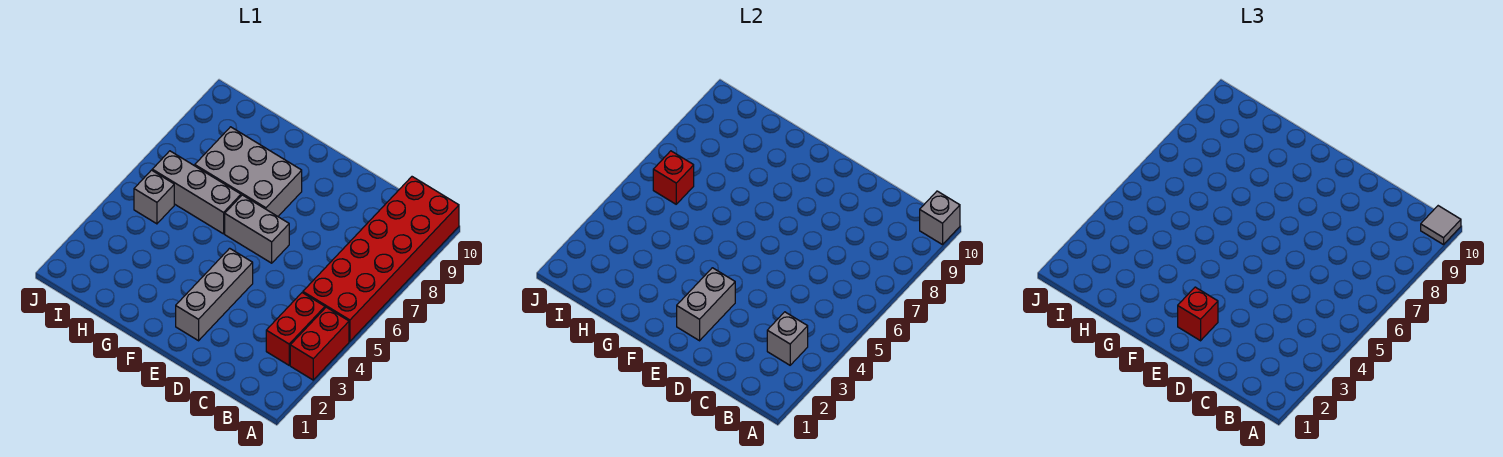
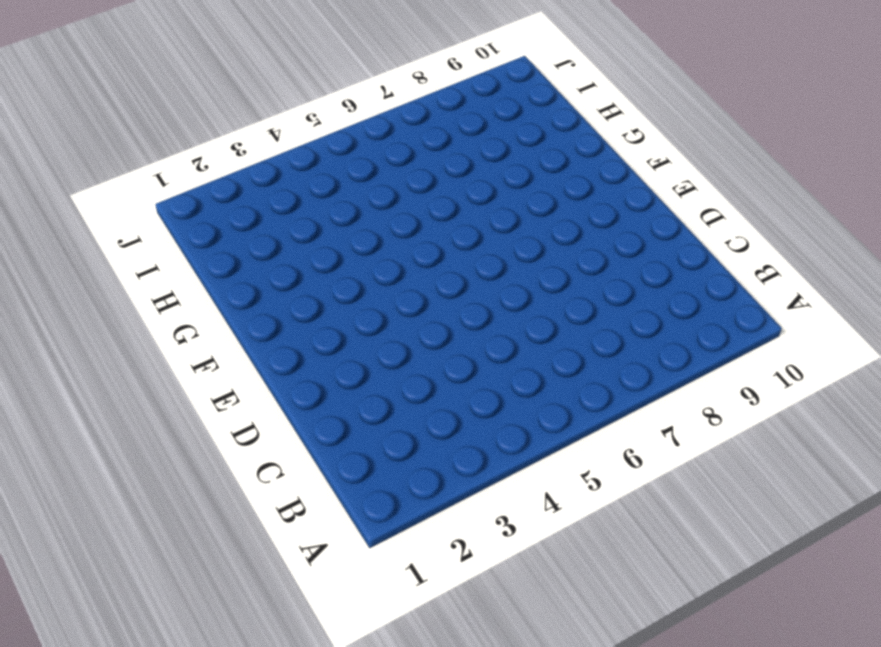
none -> red brick A3:A4 level 1
none -> red brick A5:B10 level 1
none -> red brick B3:B4 level 1

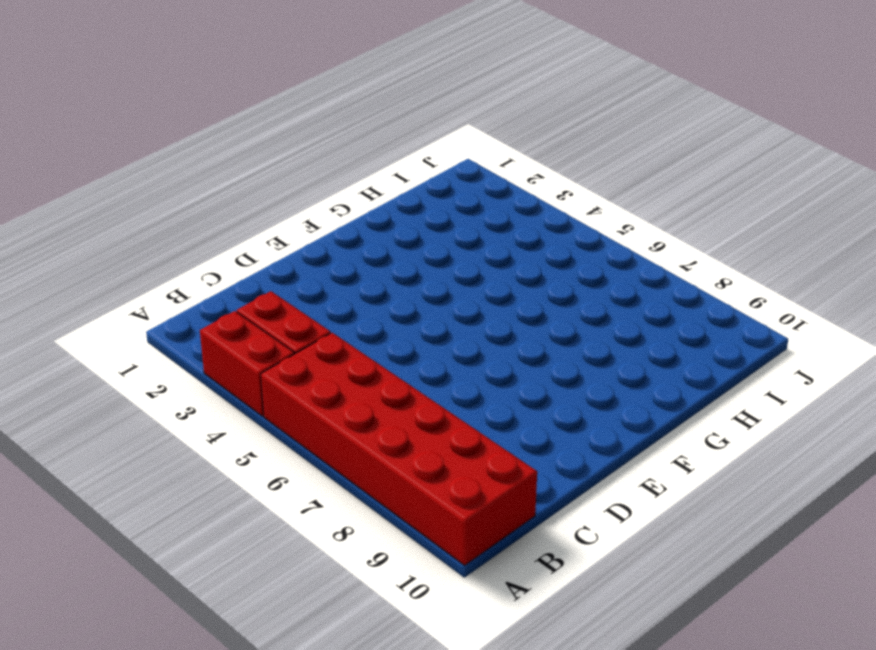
none -> grey brick E2:E4 level 1
none -> grey brick E6:F6 level 1
none -> grey brick F7:H8 level 1

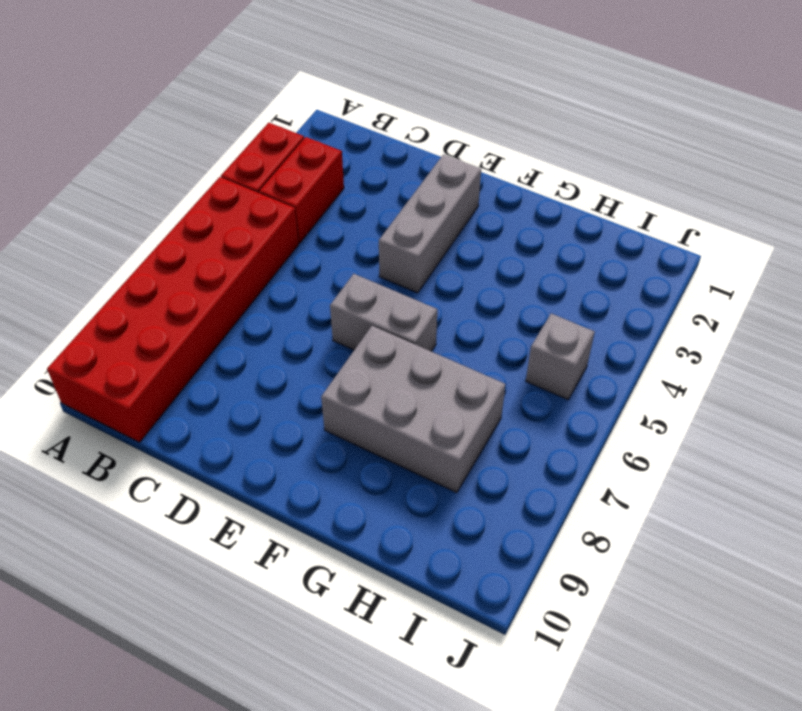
none -> grey brick G6:I6 level 1
none -> grey brick A10 level 2
none -> grey brick B3 level 2

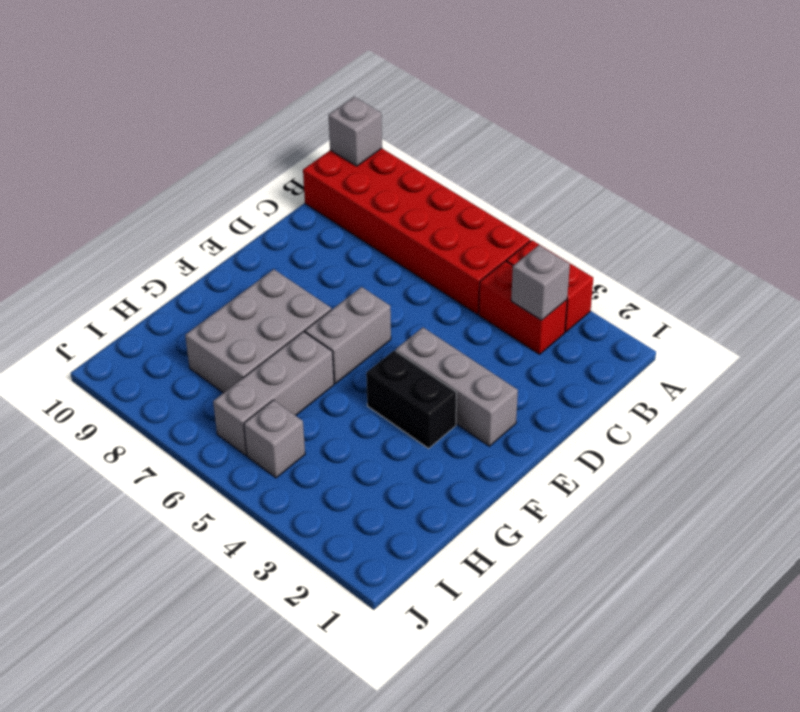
black brick F3:F4 level 1 -> none
none -> grey brick E2:E3 level 2
none -> red brick I6 level 2
none -> grey tile A10 level 3

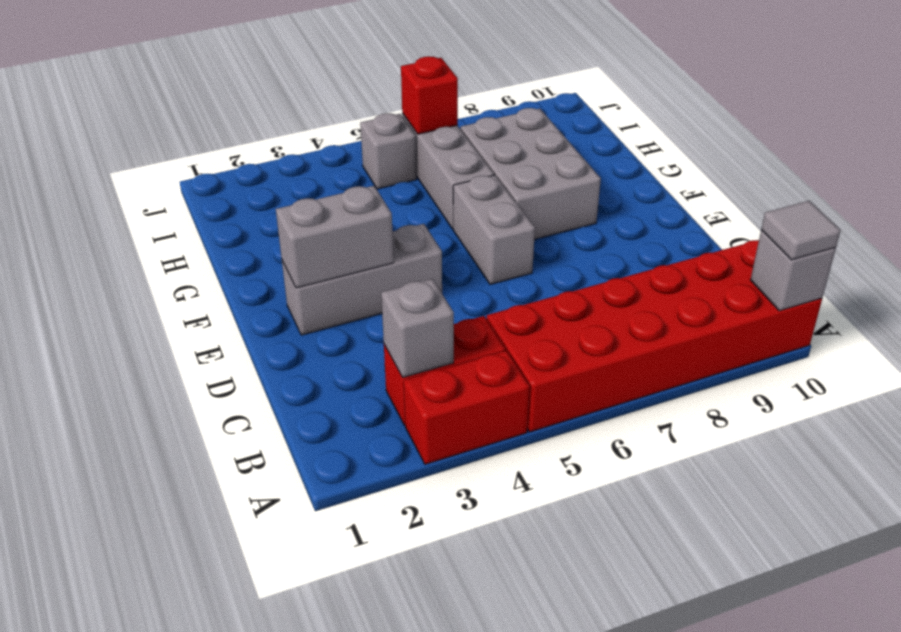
none -> red brick E2 level 3

